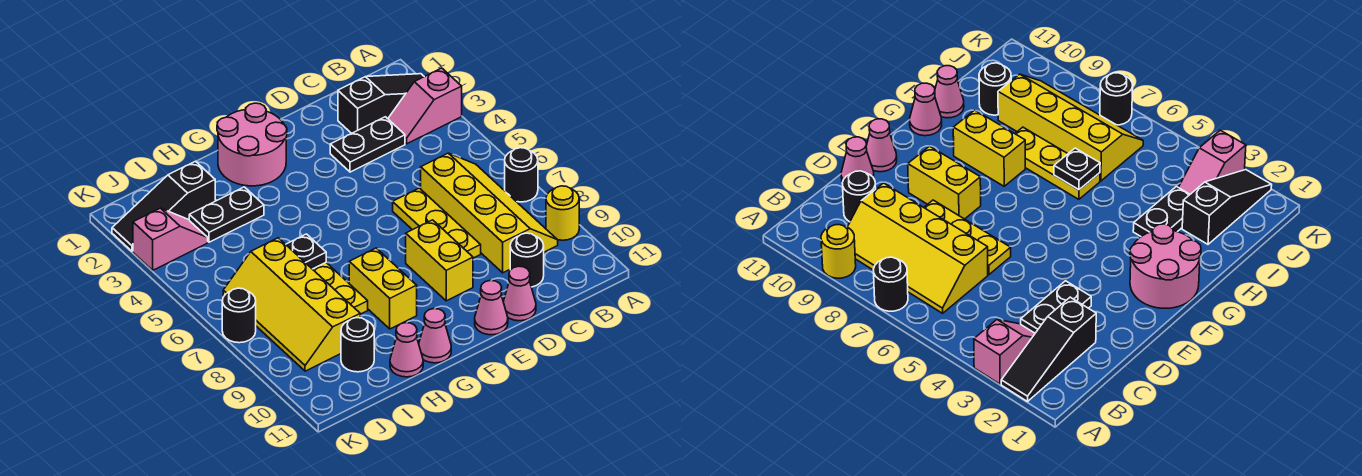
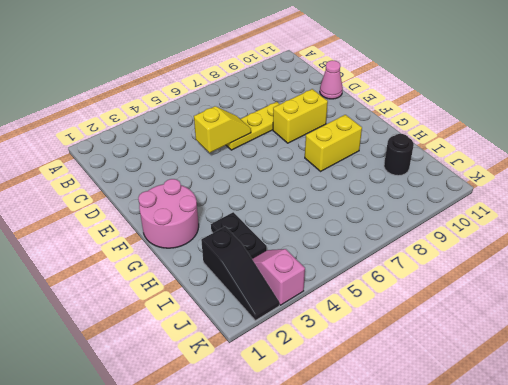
yellow slope D5:D6 level 2 top 5 -> none
none -> black slope A2:C2 level 1 top C
none -> pink slope A3:B3 level 1 top A
none -> black round brick A7 level 1

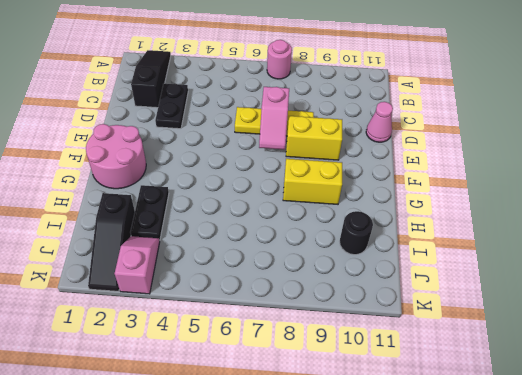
pink round brick A7 level 1 -> black round brick A7 level 1
pink slope D7:E7 level 2 top D -> pink slope A3:B3 level 1 top A
none -> yellow round brick A9 level 1
none -> yellow slope B6:C9 level 1 top C
none -> black round brick C10 level 1

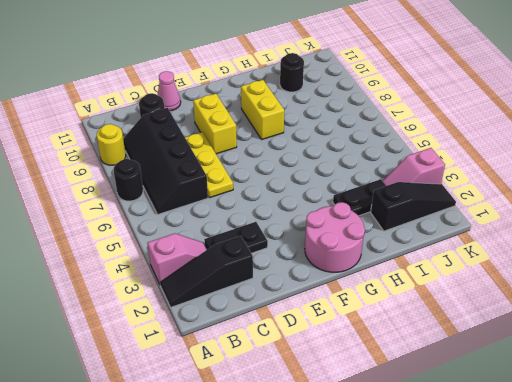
black slope B6:C9 level 1 top C -> yellow slope B6:C9 level 1 top C
none -> pink cone E11 level 1
none -> pink cone G11 level 1
none -> yellow plate H6:H8 level 1

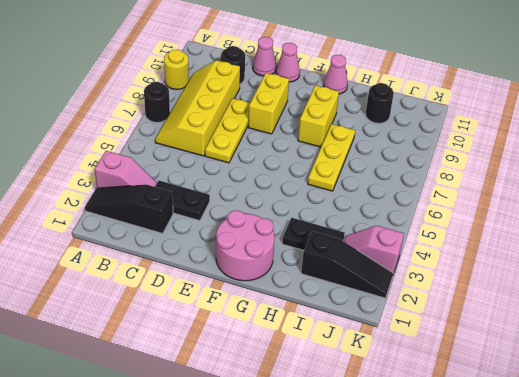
none -> pink cone H11 level 1
none -> yellow slope I6:J9 level 1 top I
none -> black round brick K7 level 1

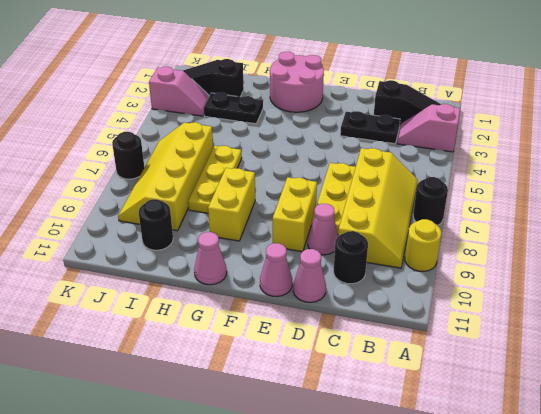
pink cone D9 level 1 -> pink cone H11 level 1
none -> black plate H6 level 2

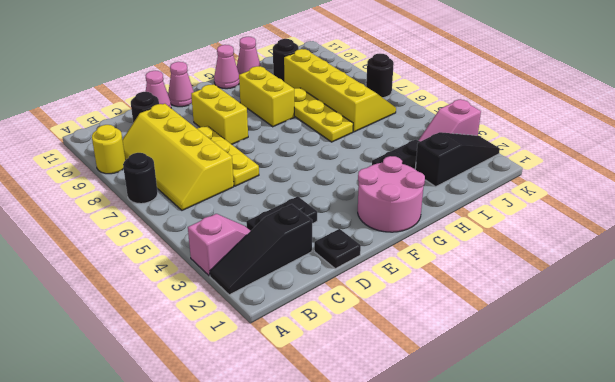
black plate D1 level 1 -> black plate H6 level 2

